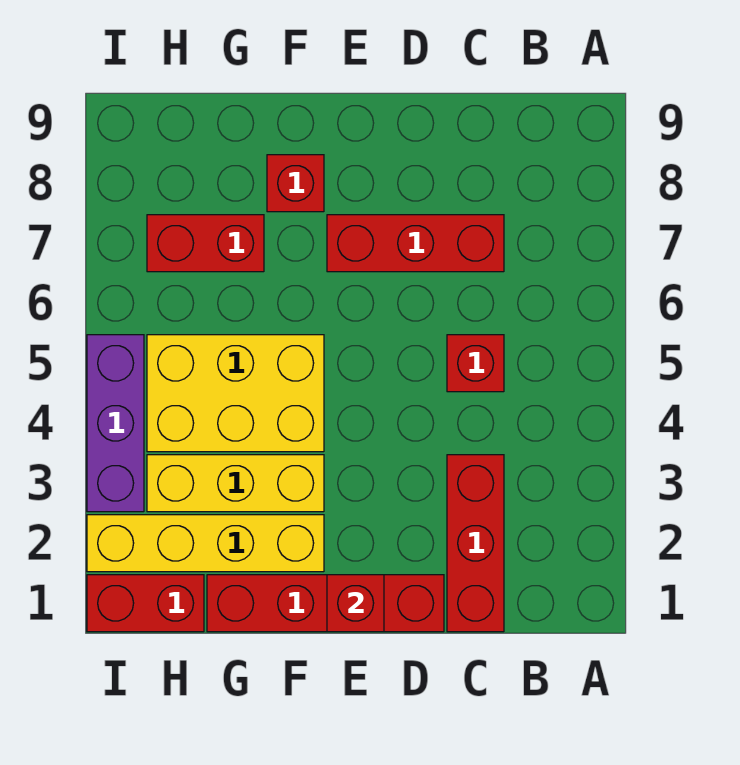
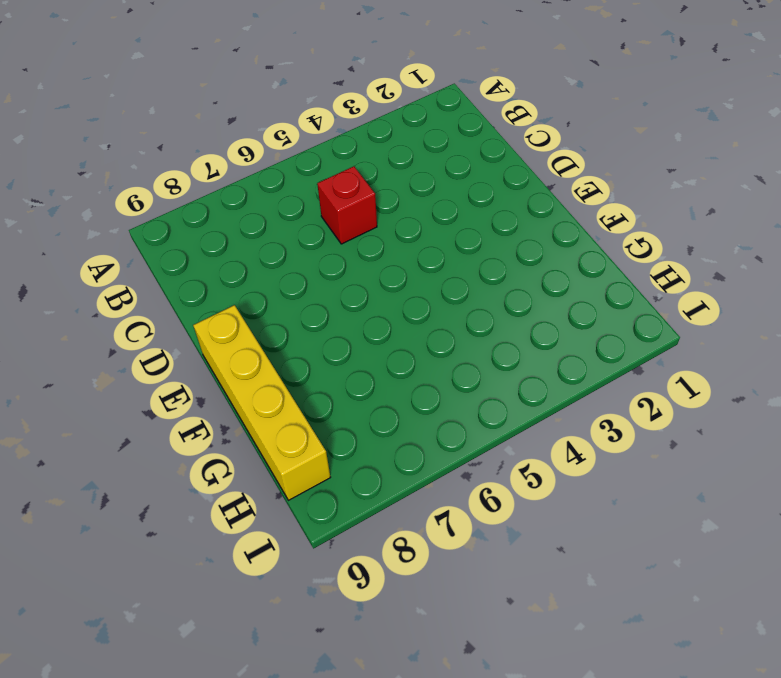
yellow brick E9:H9 level 1 -> yellow brick F2:I2 level 1
none -> red brick C1:C3 level 1
none -> red brick C7:E7 level 1
none -> red brick D1:G1 level 1

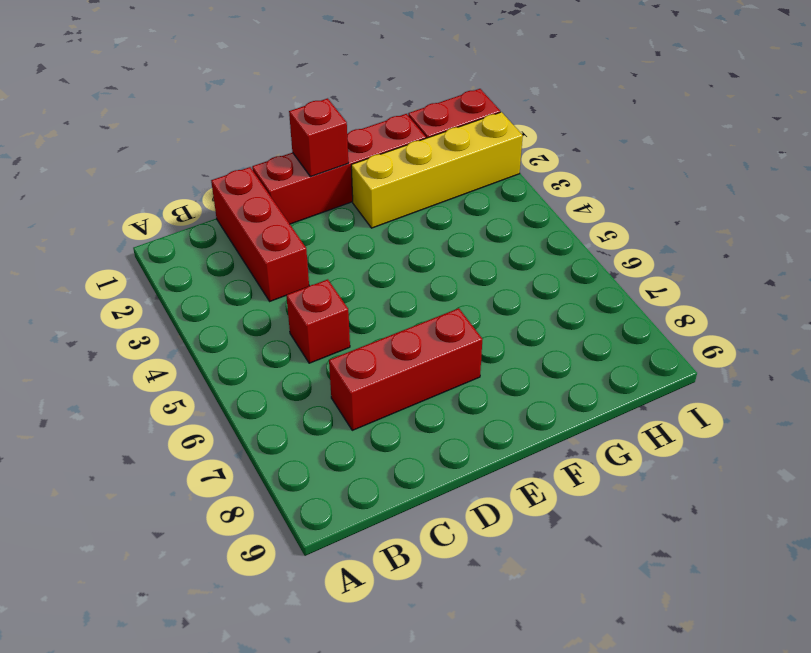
none -> yellow brick F3:H3 level 1
none -> yellow brick F4:H5 level 1
none -> red brick F8 level 1

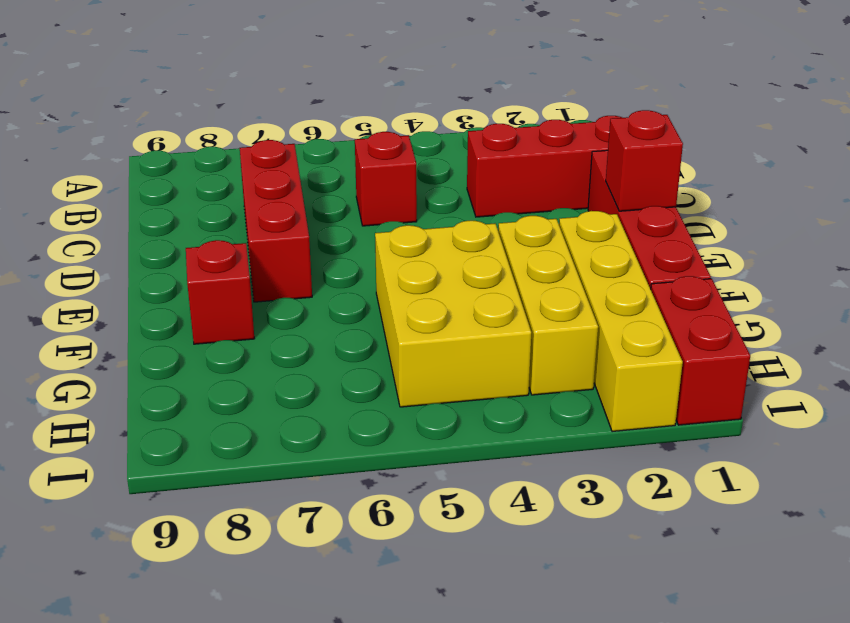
none -> red brick G7:H7 level 1
none -> purple brick I3:I5 level 1

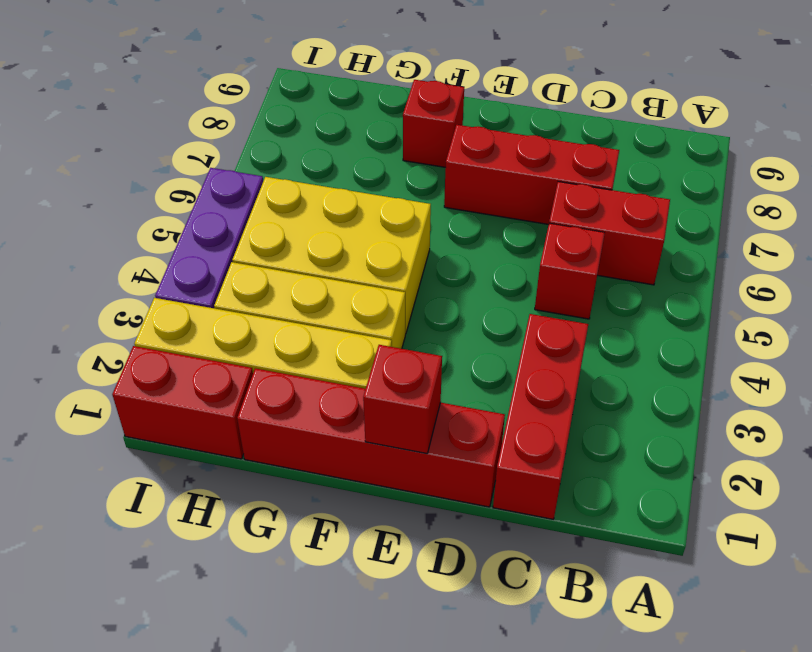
red brick B6:C6 level 1 -> red brick G7:H7 level 1

